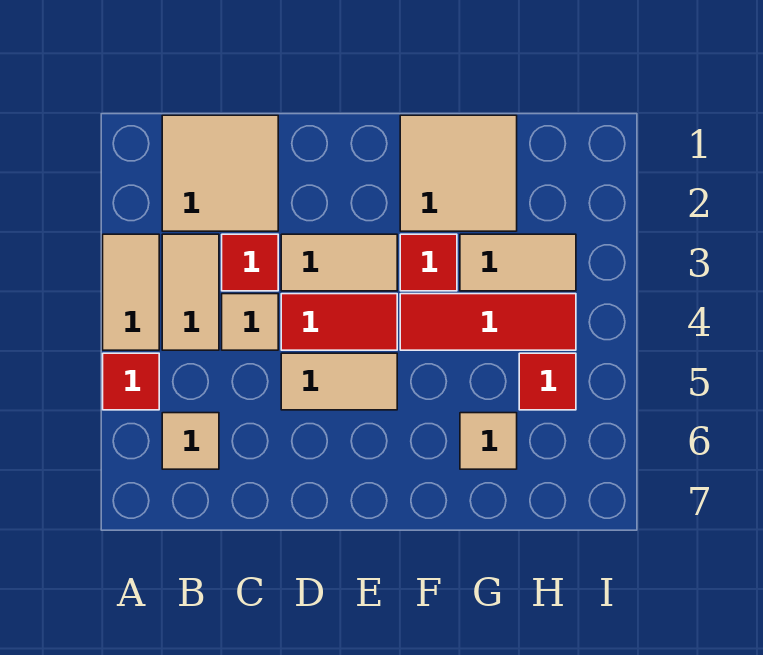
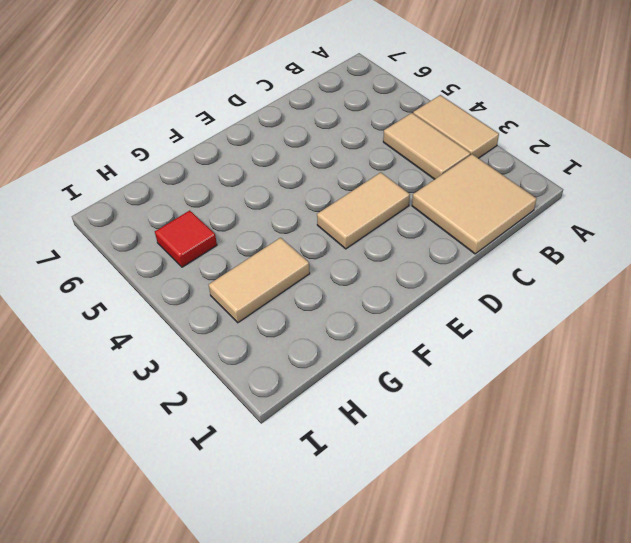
none -> red tile A5 level 1
none -> tan tile B6 level 1
none -> red tile C3 level 1

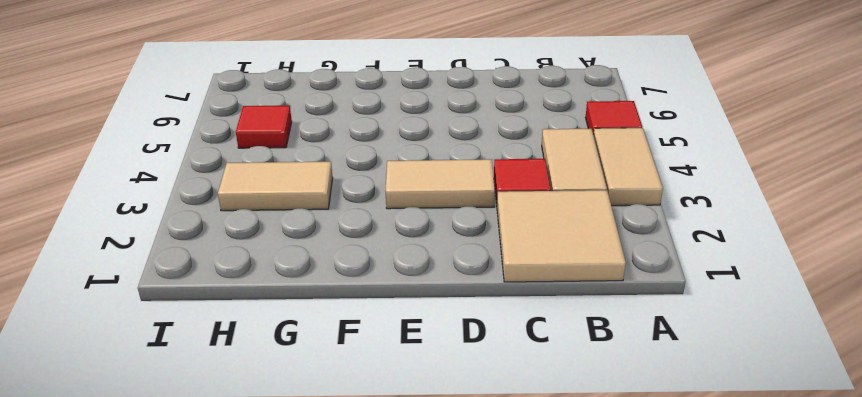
none -> tan tile B6 level 1
none -> tan tile C4 level 1
none -> red tile D4:E4 level 1

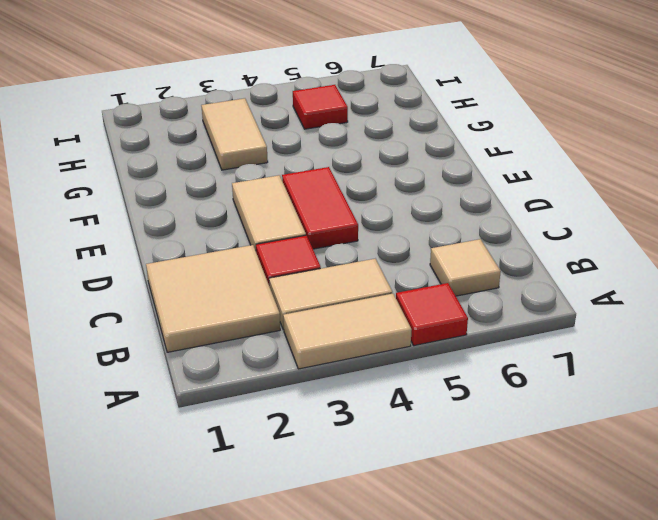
none -> tan tile C4 level 1
none -> tan tile D5:E5 level 1
none -> tan tile F1:G2 level 1

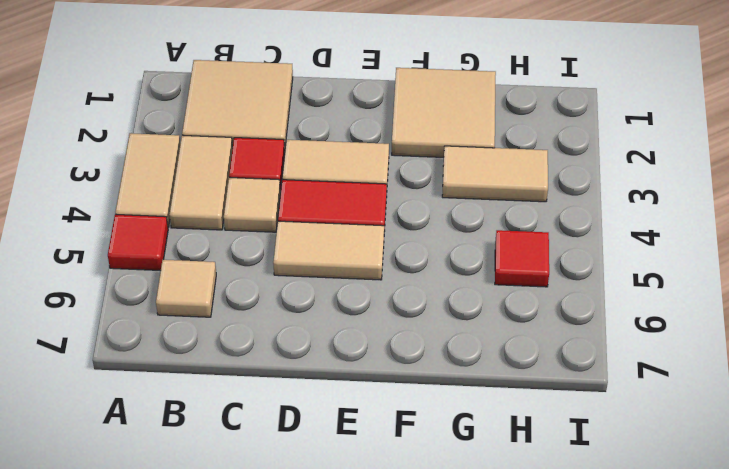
none -> red tile F3 level 1
none -> red tile F4:H4 level 1
none -> tan tile G6 level 1

